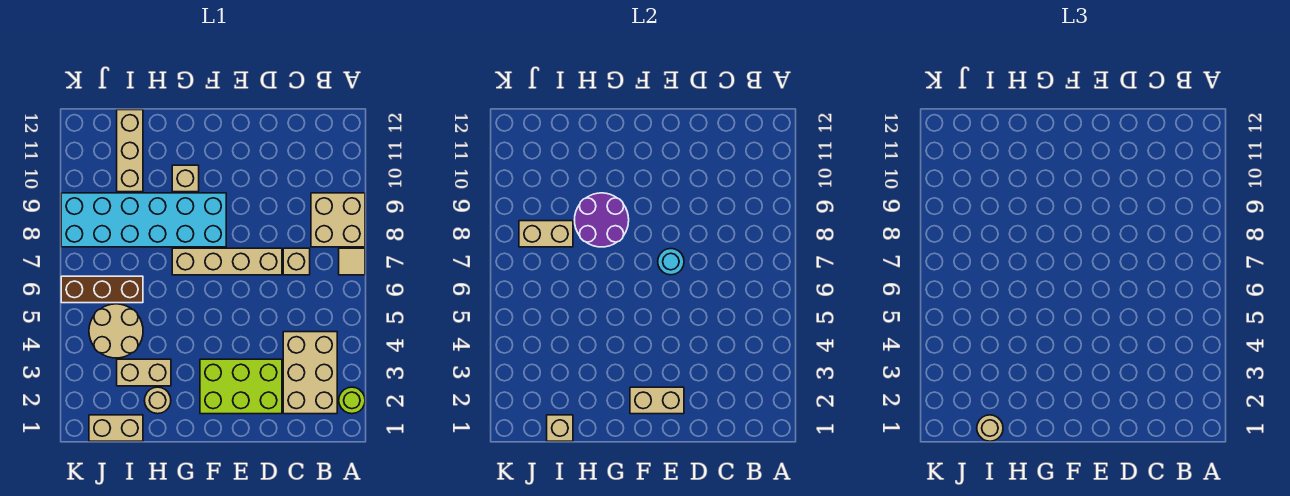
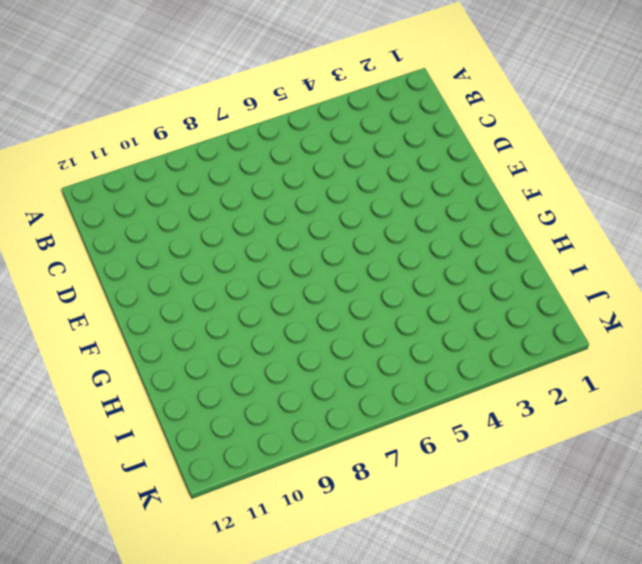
none -> lime round brick A2 level 1
none -> tan tile A7 level 1
none -> tan brick A8:B9 level 1

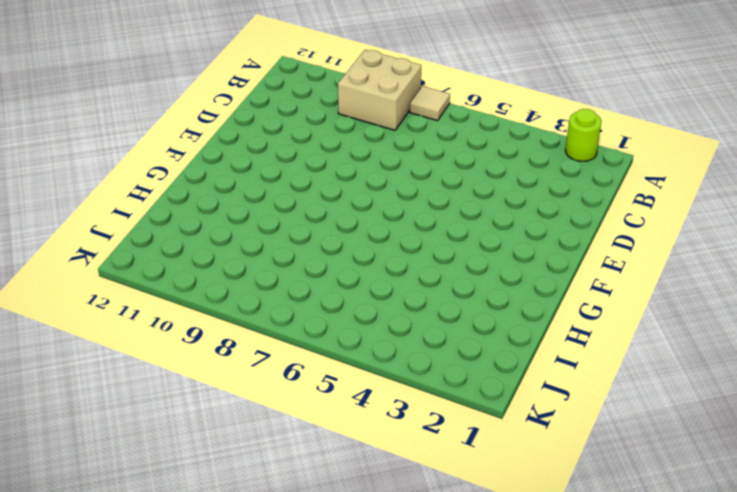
none -> tan brick B2:C4 level 1
none -> tan brick C7 level 1
none -> lime brick D2:F3 level 1

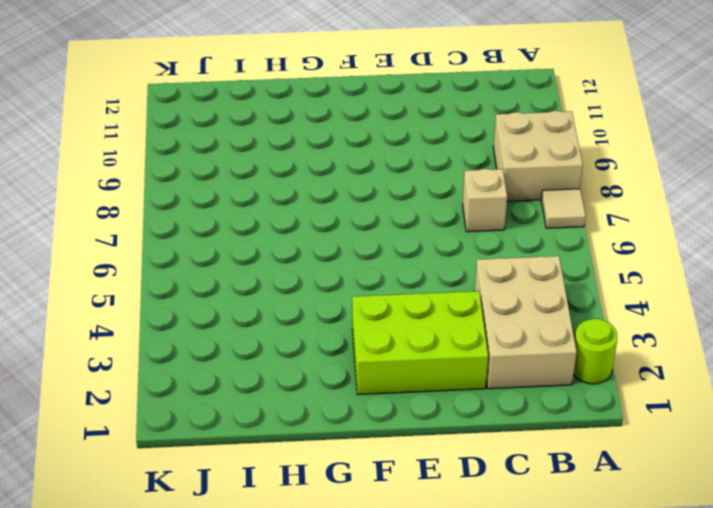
none -> tan brick D7:G7 level 1
none -> cyan brick F8:K9 level 1
none -> tan brick G10 level 1

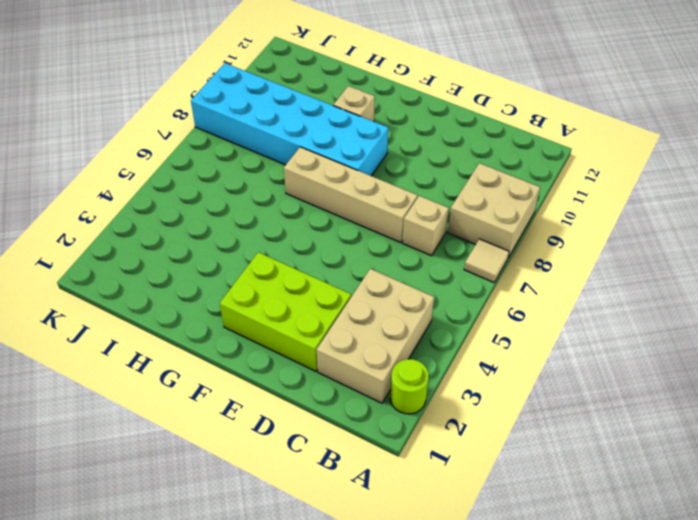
none -> tan round brick H2 level 1
none -> tan brick H3:I3 level 1
none -> tan brick I1:J1 level 1

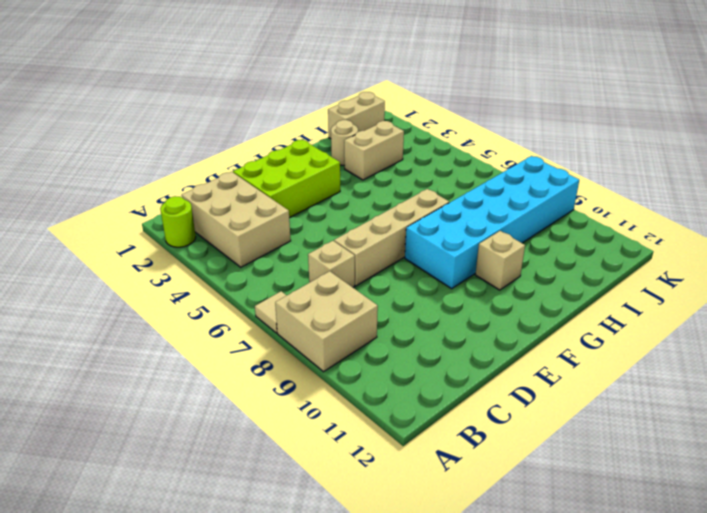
none -> tan round brick I4:J5 level 1
none -> brown brick I6:K6 level 1
none -> tan brick I10:I12 level 1

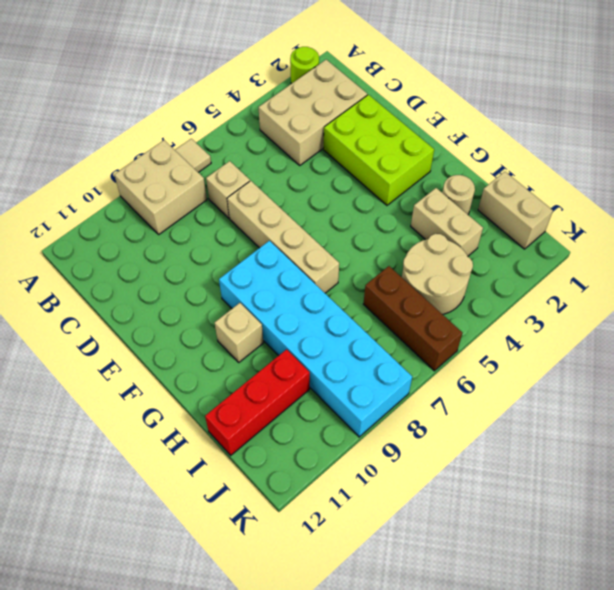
red brick I10:I12 level 1 -> tan brick I10:I12 level 1
none -> tan brick E2:F2 level 2
none -> cyan round brick E7 level 2
none -> purple round brick G8:H9 level 2

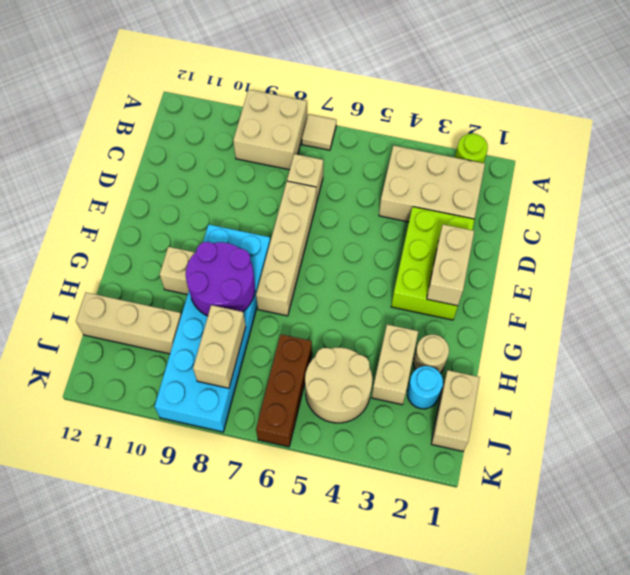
cyan round brick I2 level 1 -> cyan round brick E7 level 2
none -> tan brick I1 level 2
none -> tan round brick I1 level 3

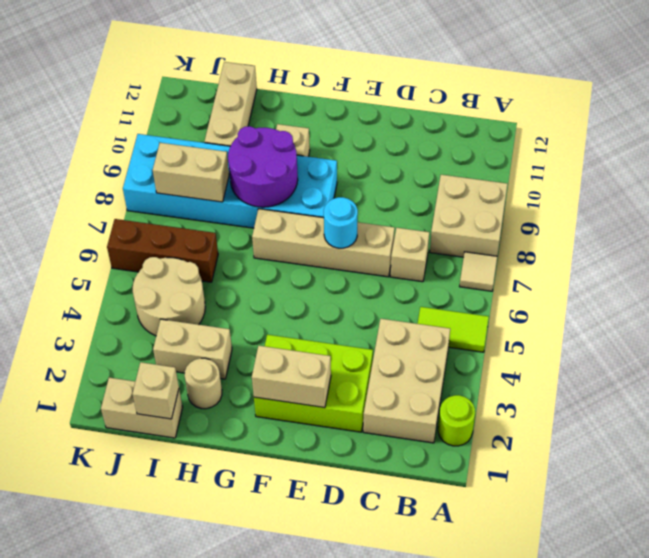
lime tile A5:B5 level 1 -> none
none -> tan round brick I1 level 3

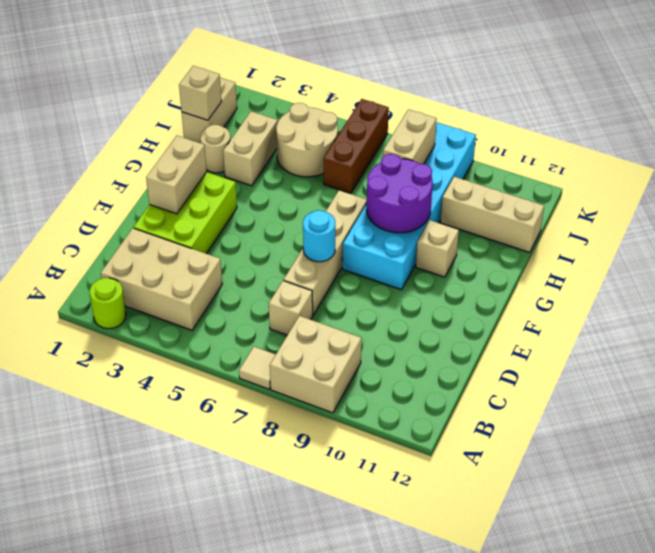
none -> tan round brick I1 level 3

